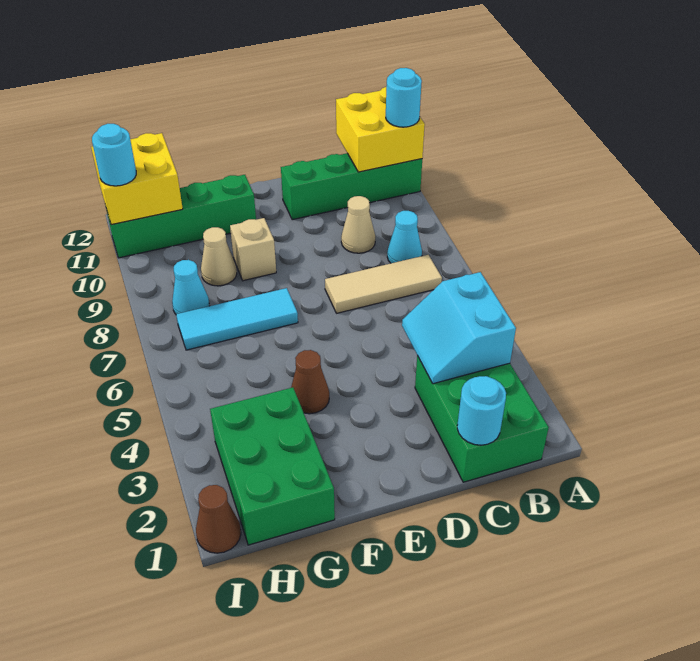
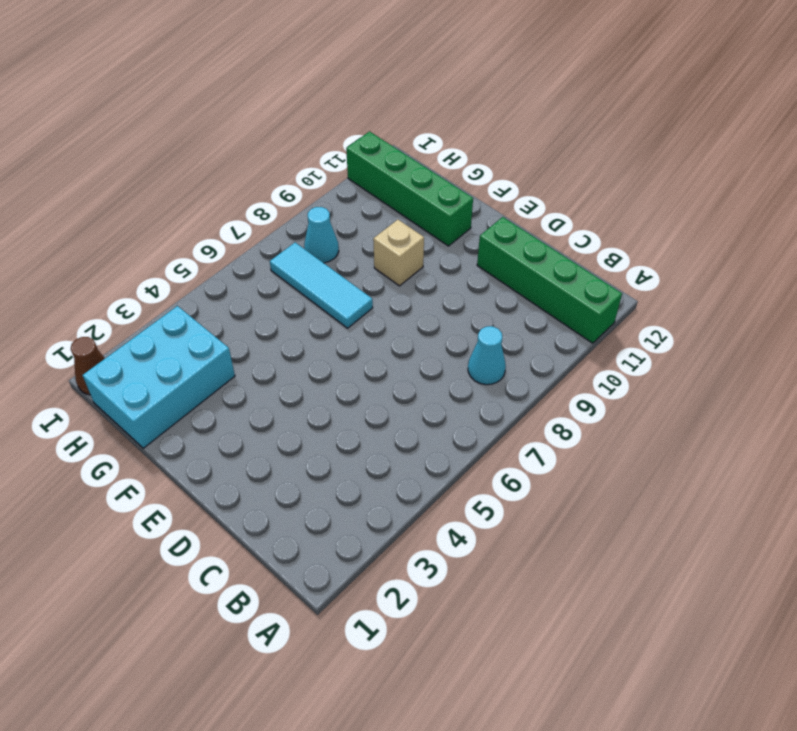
cyan brick G1:H3 level 1 -> green brick G1:H3 level 1
none -> green brick B1:C3 level 1
none -> tan tile B7:D7 level 1
none -> tan cone C9 level 1

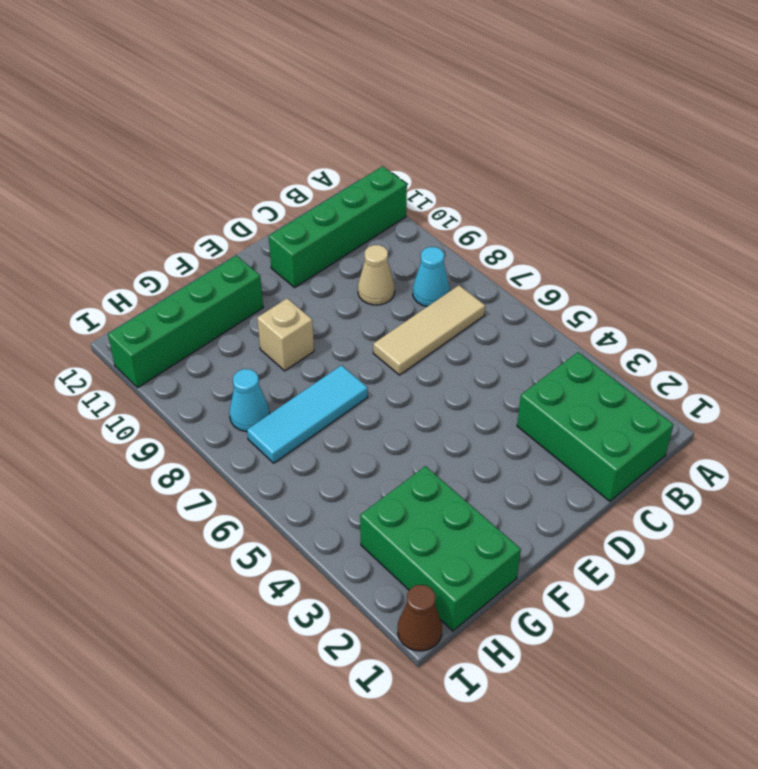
none -> brown cone F4 level 1
none -> tan cone G9 level 1
none -> yellow brick A11:B12 level 2

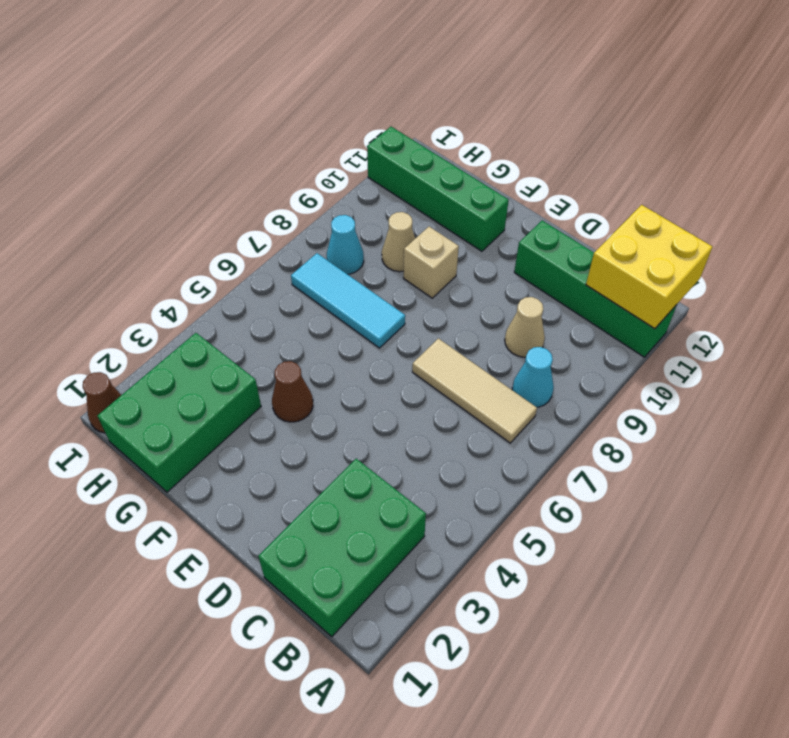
none -> cyan slope B3:C4 level 2 top B
none -> cyan round brick C1 level 2
none -> yellow brick H11:I12 level 2

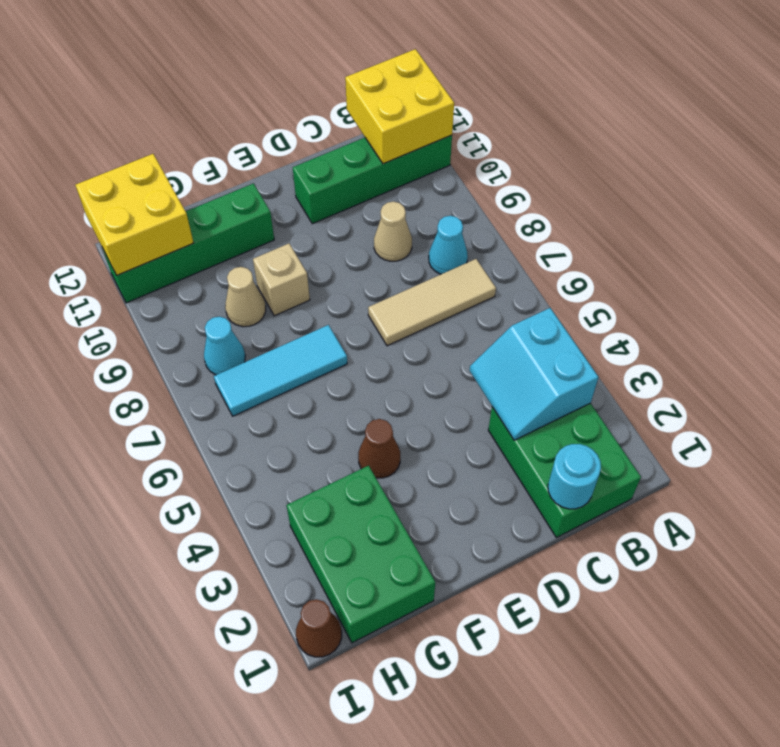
none -> cyan round brick A11 level 3
none -> cyan round brick I11 level 3

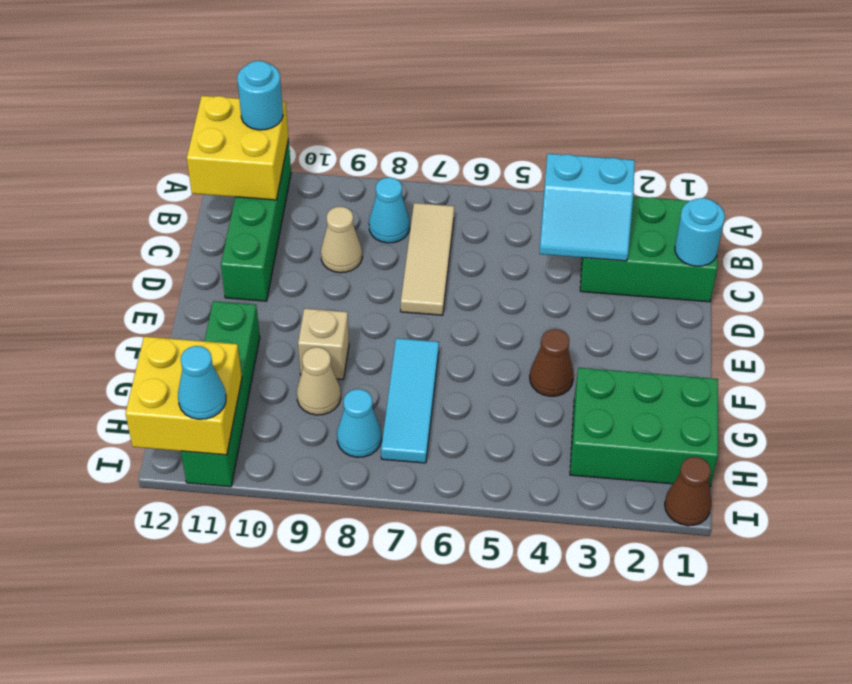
cyan cone I11 level 3 -> cyan round brick I11 level 3

